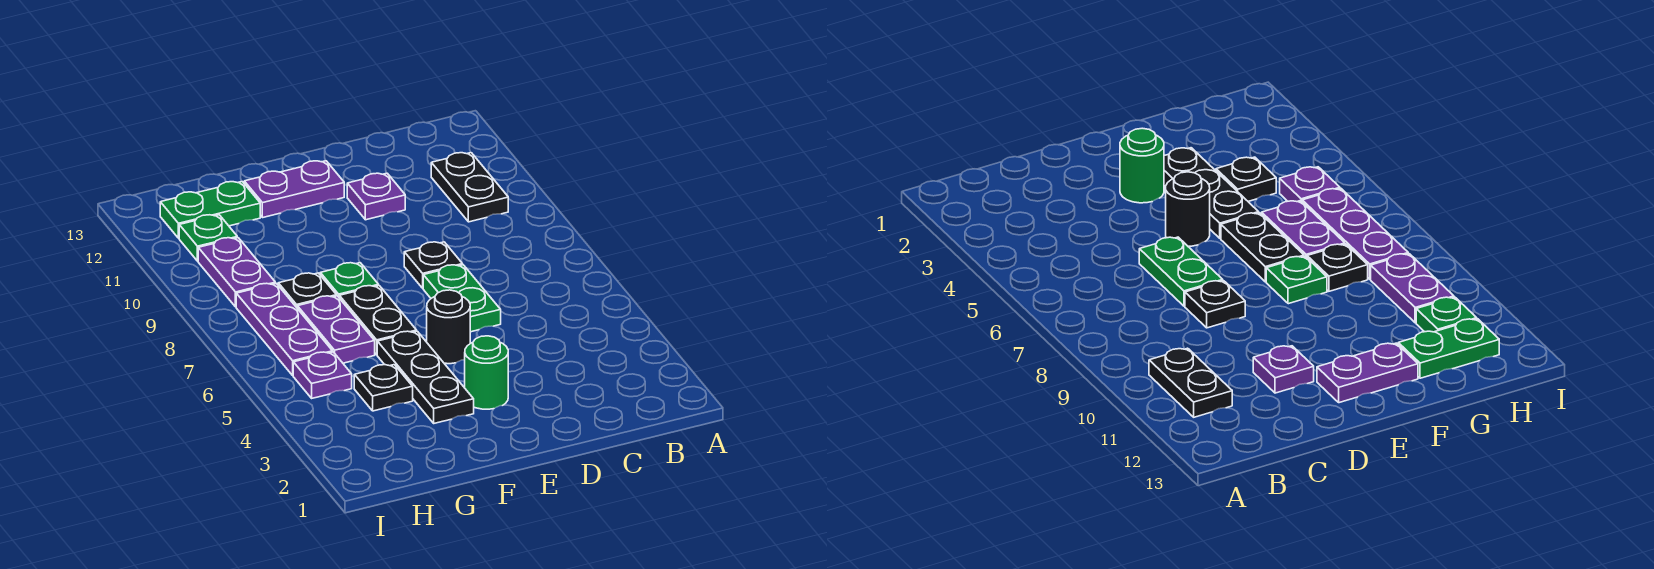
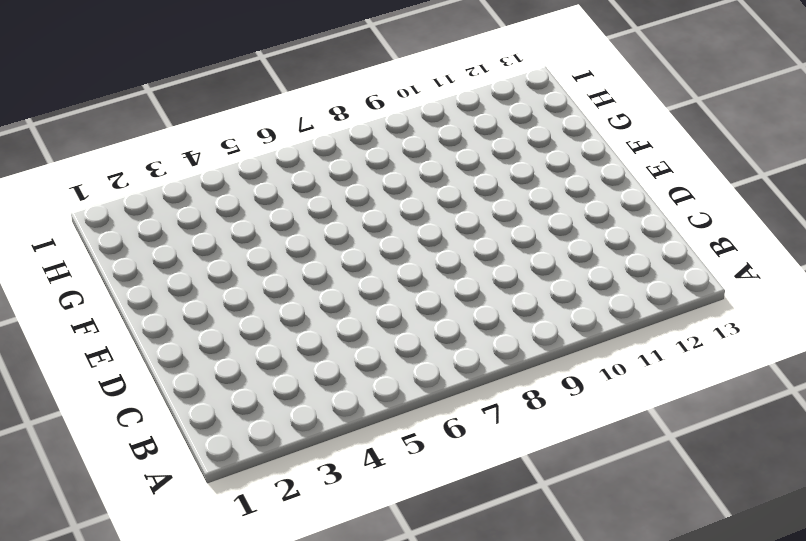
none -> black plate B10:B11 level 1
none -> green plate D6:D7 level 1
none -> black plate D8 level 1

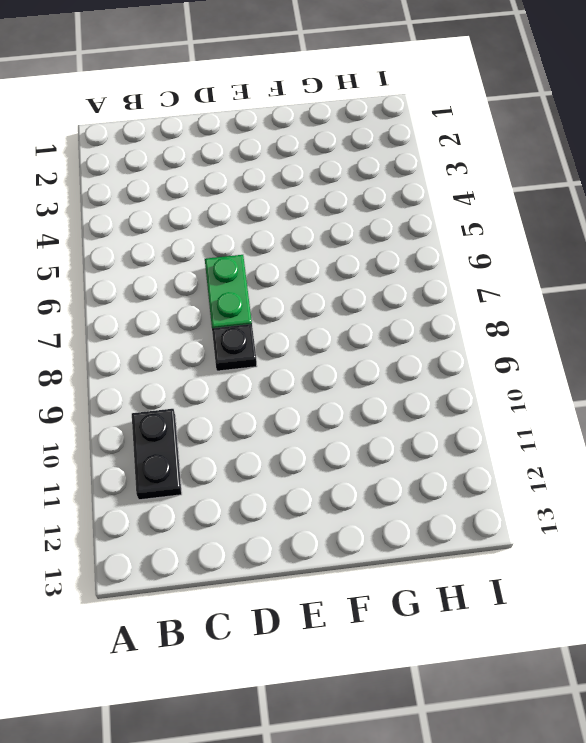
none -> purple plate D11 level 1
none -> green round brick E3 level 1
none -> black round brick E5 level 1

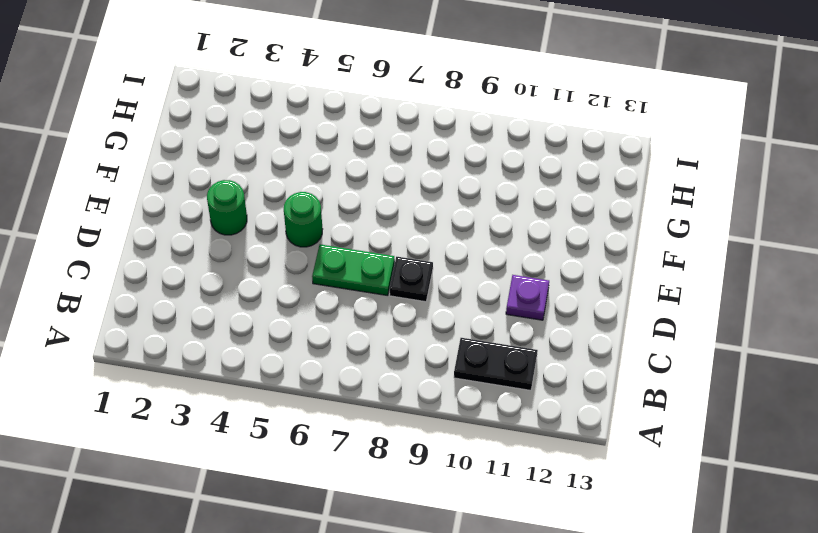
green round brick E5 level 1 -> black round brick E5 level 1
none -> purple plate E12:F12 level 1
none -> black plate F3:F5 level 1
none -> black plate F6:F7 level 1

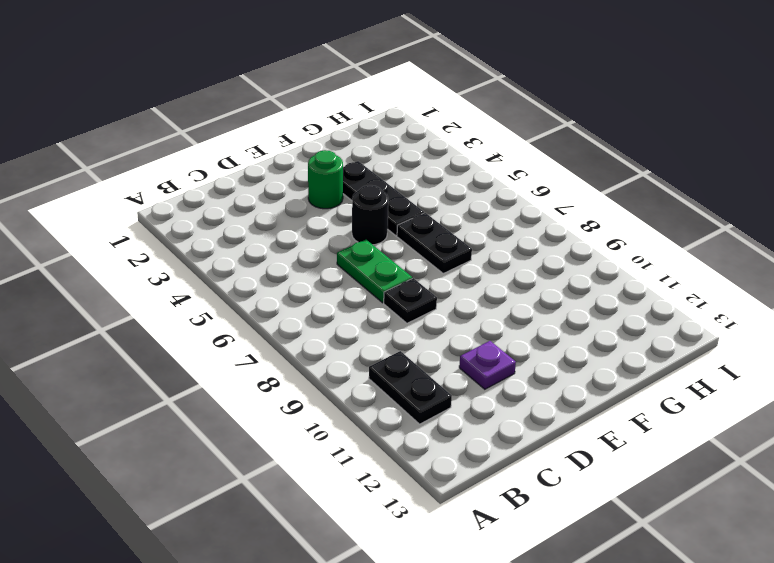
none -> purple plate E12:F12 level 1
none -> green plate F8 level 1
none -> black plate G4 level 1

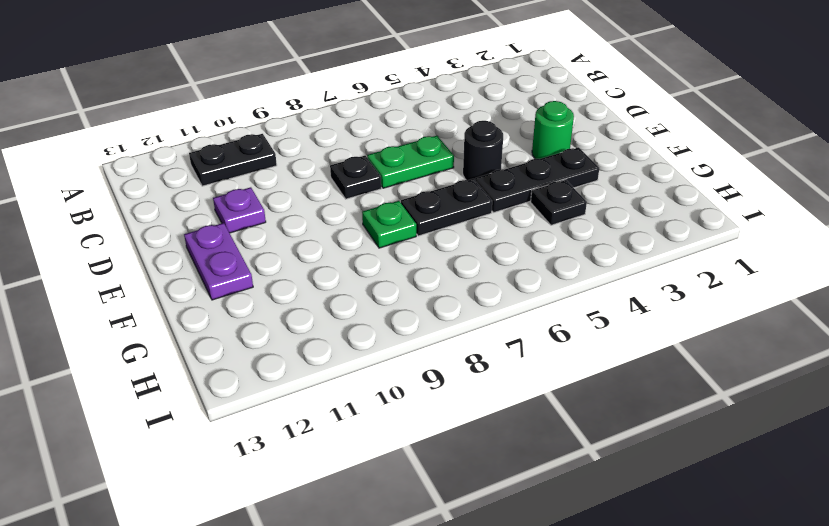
none -> purple plate G6:G7 level 1
none -> black plate G8 level 1
none -> green plate G12:H12 level 1

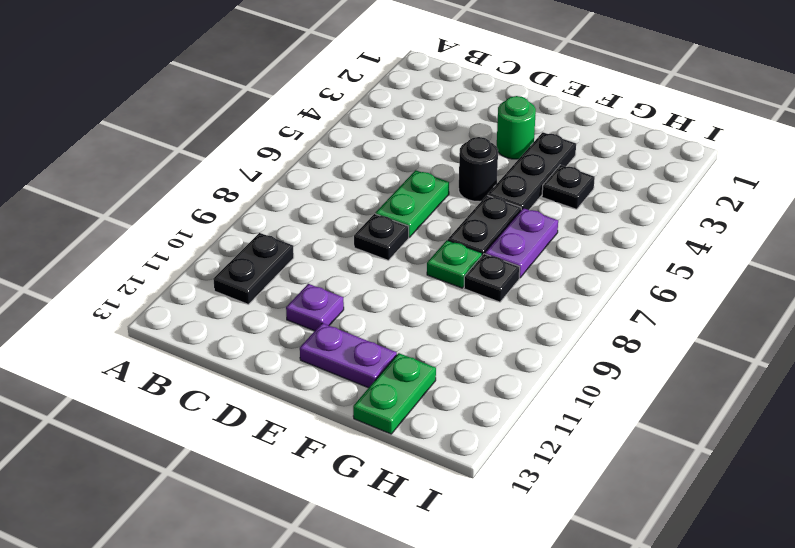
green plate G12:G13 level 1 -> green plate G12:H12 level 1
none -> purple plate H5 level 1
none -> purple plate H6:H8 level 1
none -> purple plate H9:H10 level 1

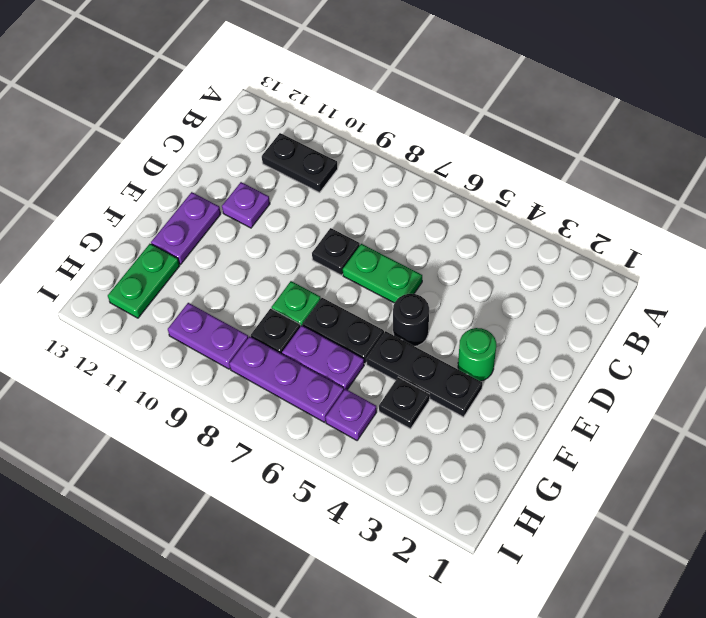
none -> green plate H11 level 1

